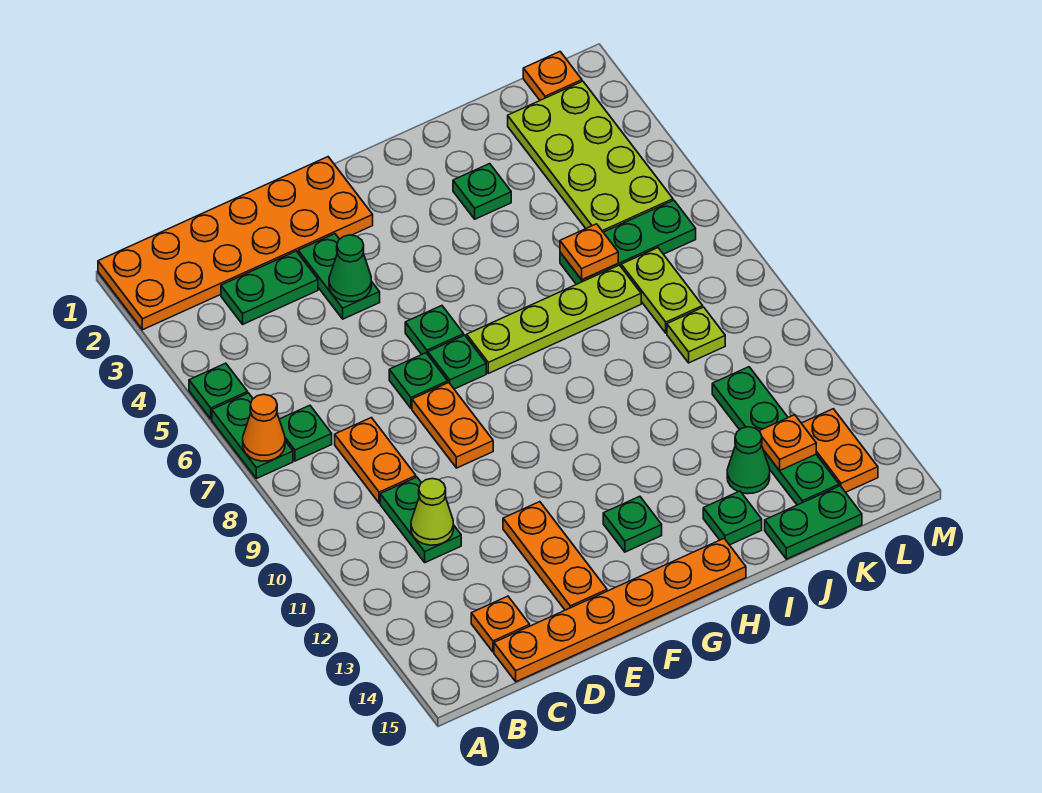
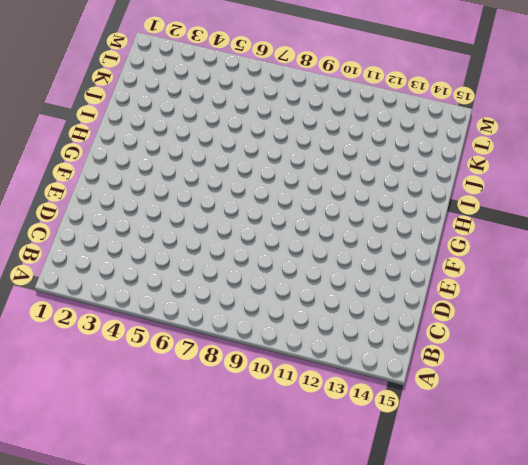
none -> orange plate A1:F2 level 1
none -> green plate A5 level 1
none -> green plate A6:A7 level 1
none -> green plate B7 level 1

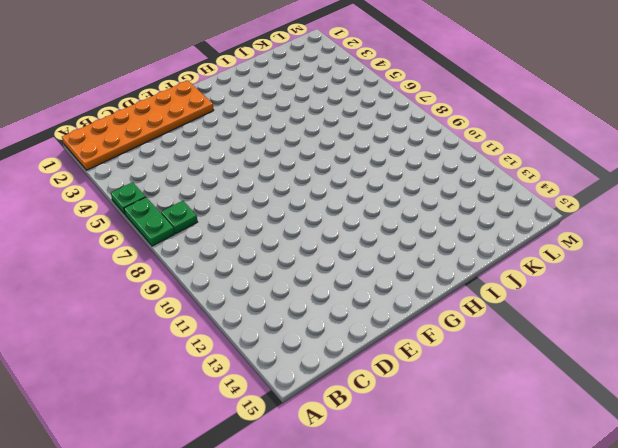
none -> green plate C3:D3 level 1
none -> orange plate C8:C9 level 1
none -> green plate C10:C11 level 1
none -> orange plate C14 level 1

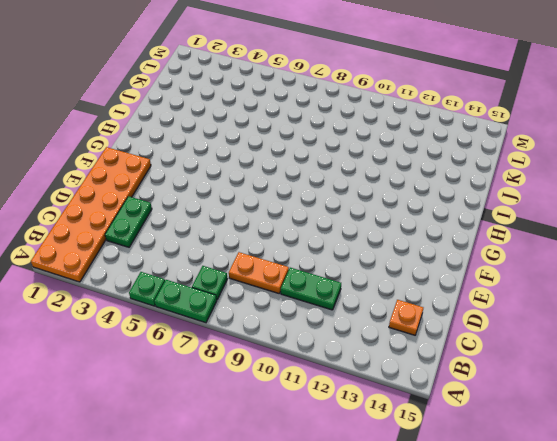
none -> orange plate C15:H15 level 1
none -> green plate E3:E4 level 1
none -> green plate E7 level 1
none -> orange plate E8:E9 level 1

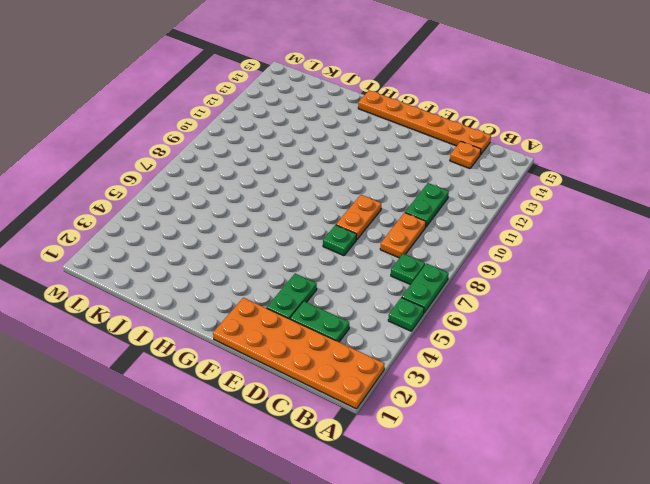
none -> orange plate E12:E14 level 1
none -> green plate F6 level 1
none -> green plate F7 level 1
none -> lime plate G7:J7 level 1

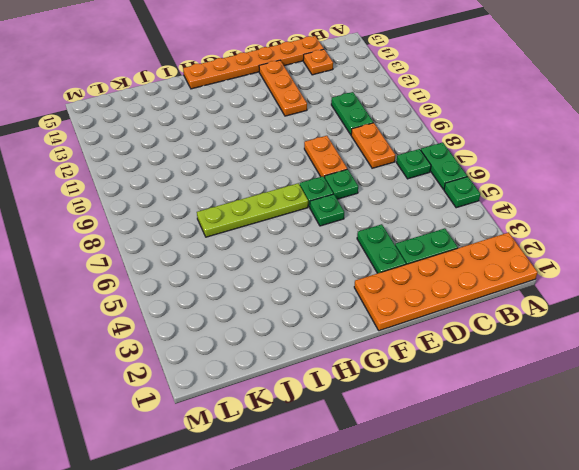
none -> green plate G13 level 1
none -> green plate I3 level 1
none -> green plate I14 level 1
none -> green plate J6:L6 level 1

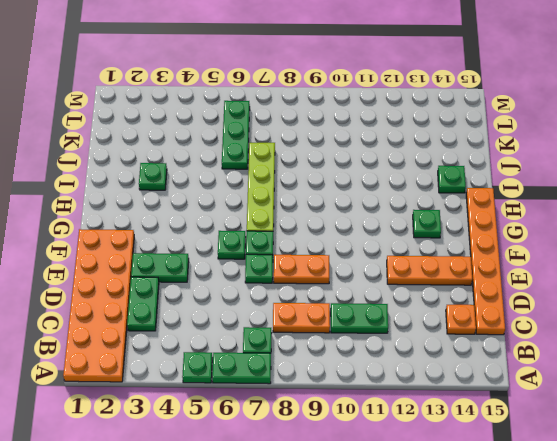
none -> green cone J13 level 1
none -> green plate J15:K15 level 1
none -> lime plate K2:L5 level 1
none -> lime plate K7:K8 level 1

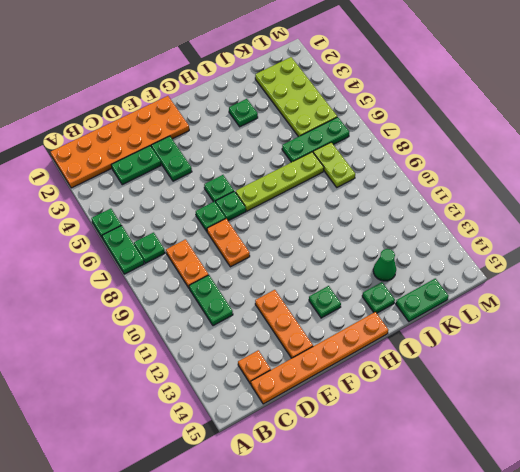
none -> lime plate K9 level 1
none -> green plate K11:K14 level 1
none -> orange plate L1 level 1
none -> orange plate L13:L14 level 1

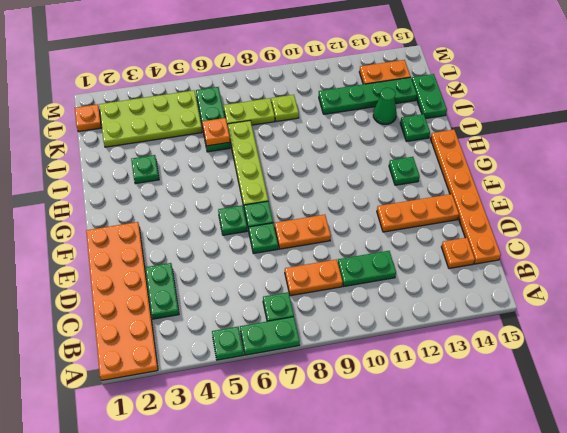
none -> green plate E3:E4 level 1
none -> orange cone A7 level 2
none -> lime cone C11 level 2
none -> green cone E4 level 2

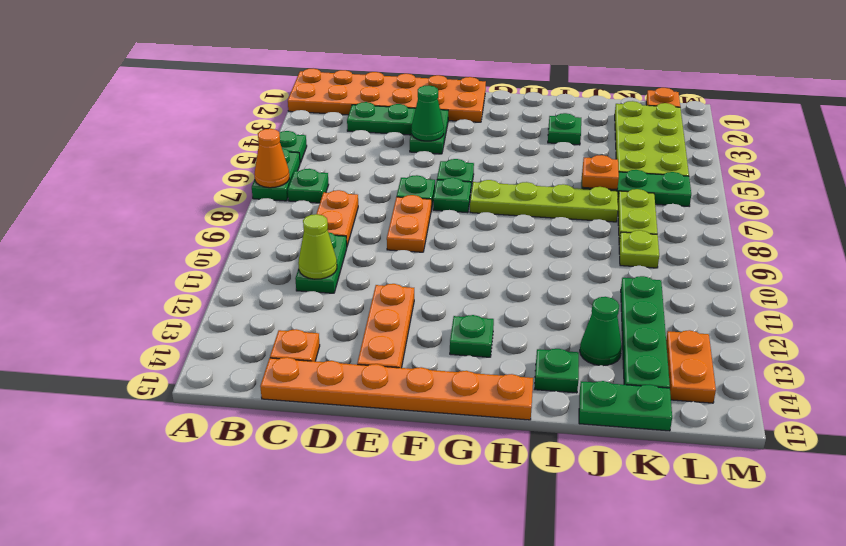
none -> orange plate K13 level 2

